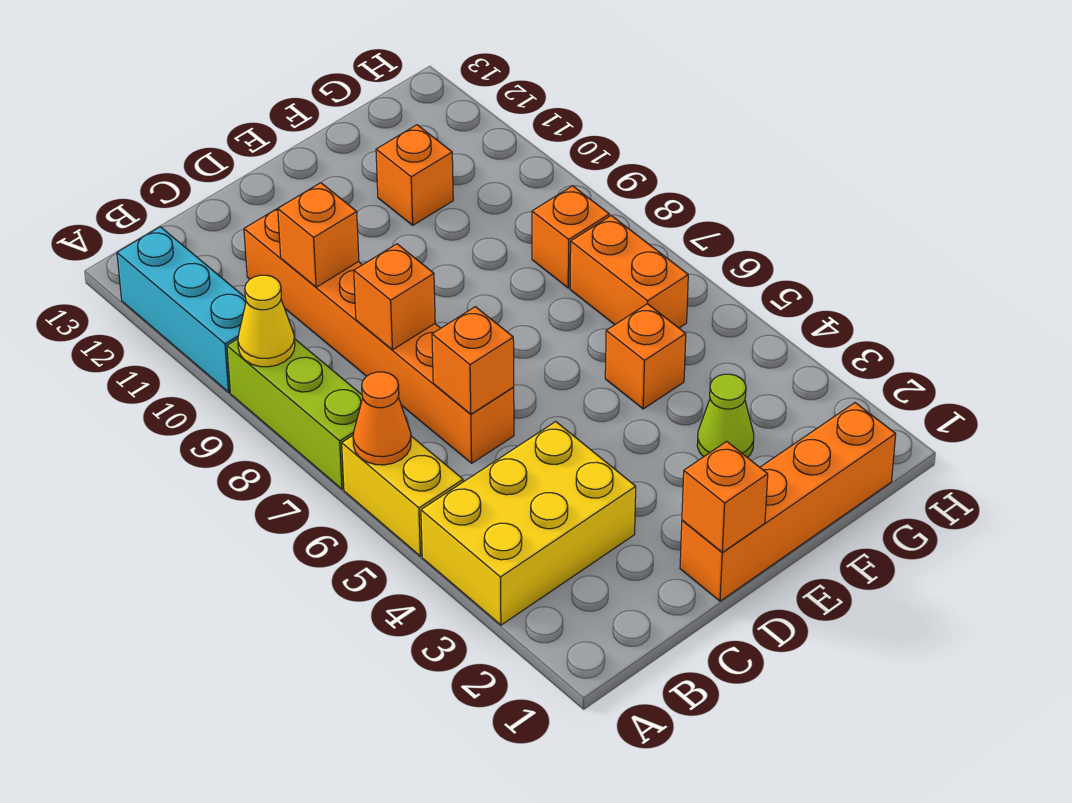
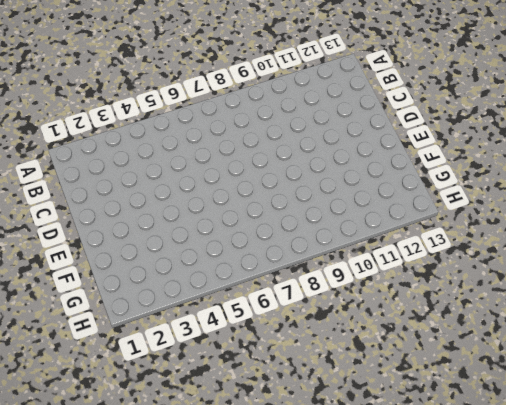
none -> yellow brick A3:C4 level 1
none -> yellow brick A5:A6 level 1
none -> lime brick A7:A9 level 1

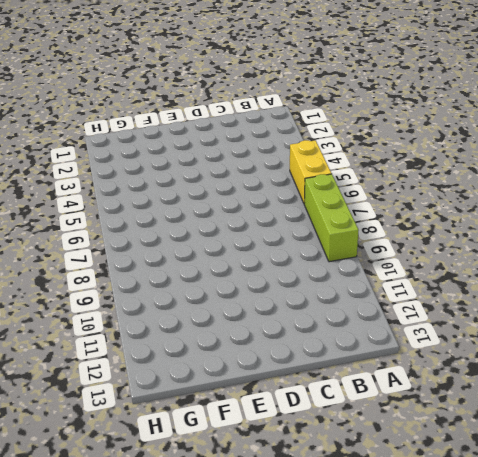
none -> yellow brick A3:C4 level 1
none -> cyan brick A10:A12 level 1
none -> orange brick C6:C11 level 1

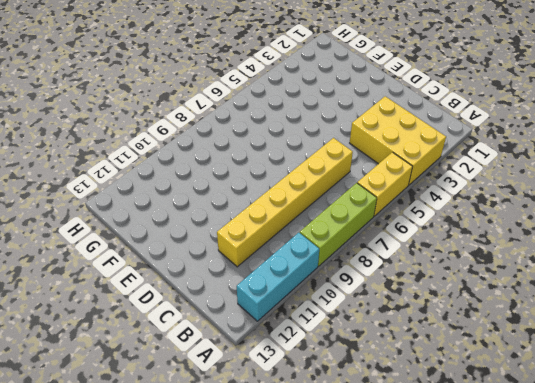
yellow brick C6:C11 level 1 -> orange brick C6:C11 level 1
none -> orange brick D1:G1 level 1
none -> lime cone F3 level 1
none -> orange brick F5 level 1

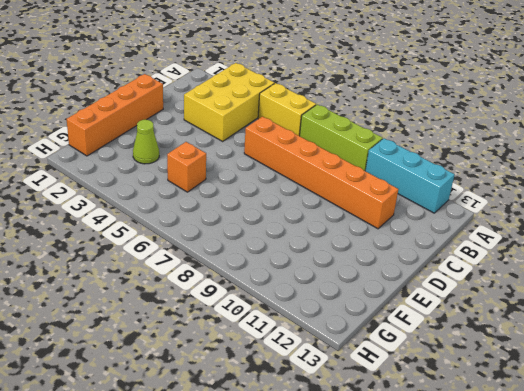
none -> orange brick F11 level 1
none -> orange brick G6:G7 level 1
none -> orange brick G8 level 1

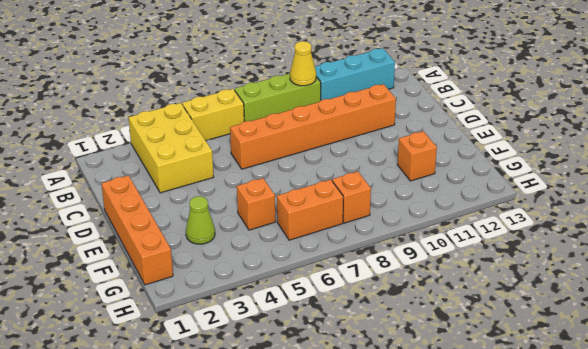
none -> orange cone A6 level 2
none -> orange brick C6 level 2
none -> orange brick C8 level 2

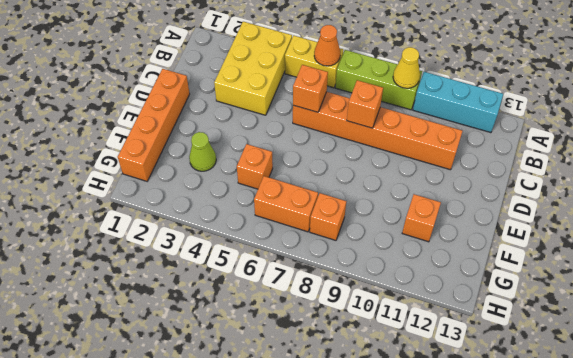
none -> orange brick C10 level 2
none -> orange brick D1 level 2

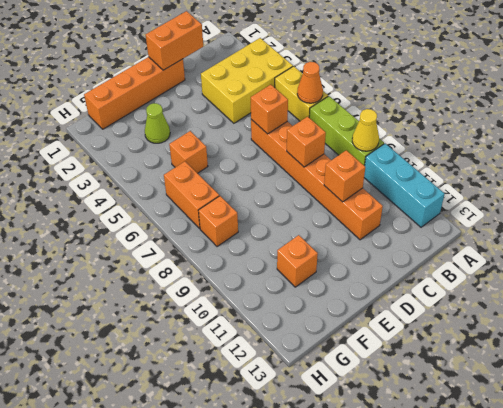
orange brick C1:D1 level 2 -> orange brick D1 level 2

